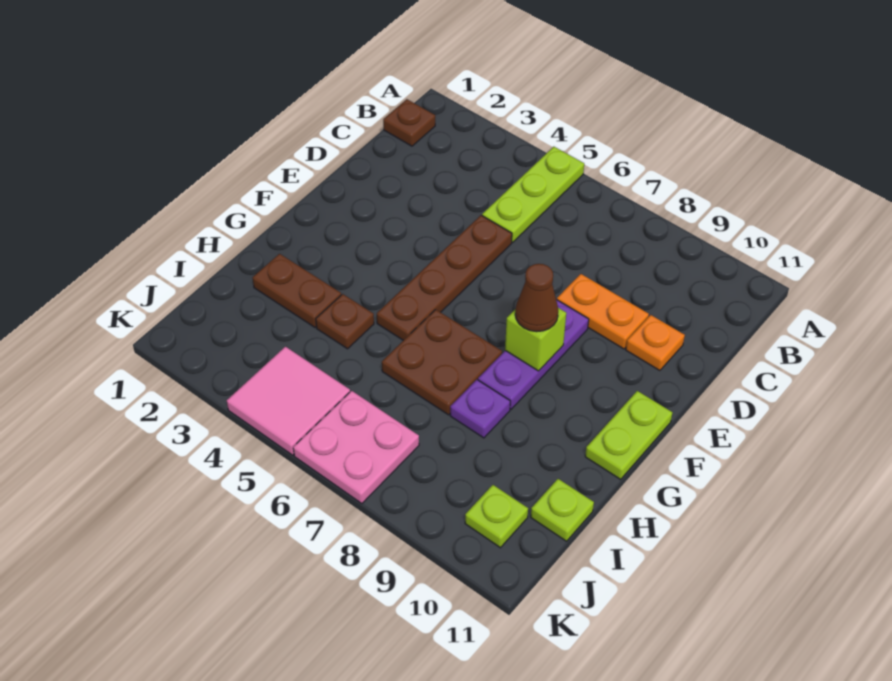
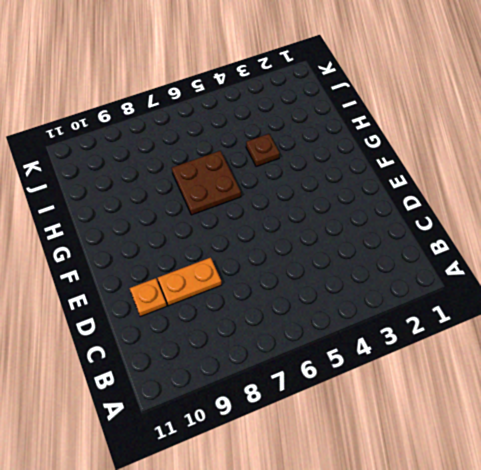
none -> lime plate A5:C5 level 1
none -> brown plate B1 level 1
none -> brown plate D5:G5 level 1

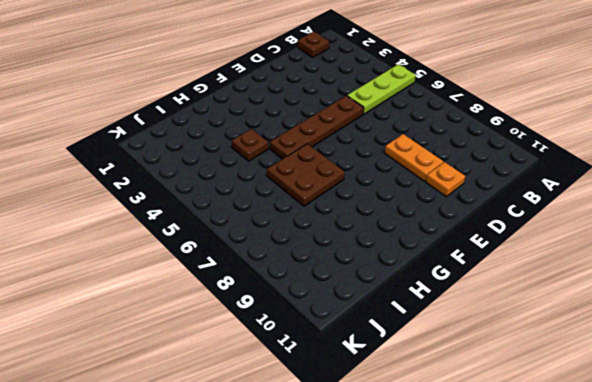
none -> purple plate E8:G8 level 1
none -> lime plate F11:G11 level 1
none -> brown plate H2:H3 level 1

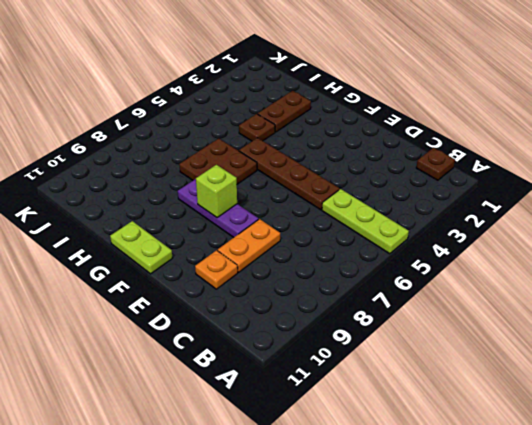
none -> purple plate H8 level 1
none -> lime plate I11 level 1
none -> pink tile J4:K5 level 1

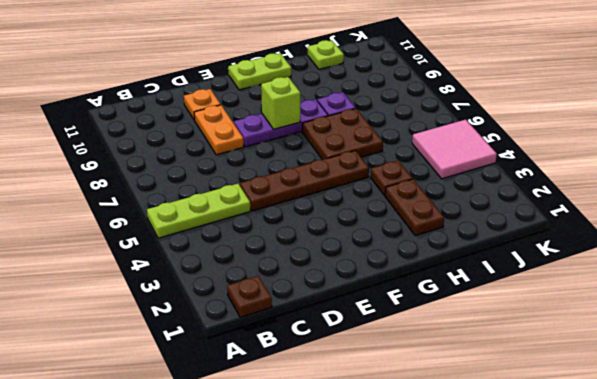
none -> pink plate J6:K7 level 1
none -> lime plate J10 level 1
none -> brown cone F8 level 3

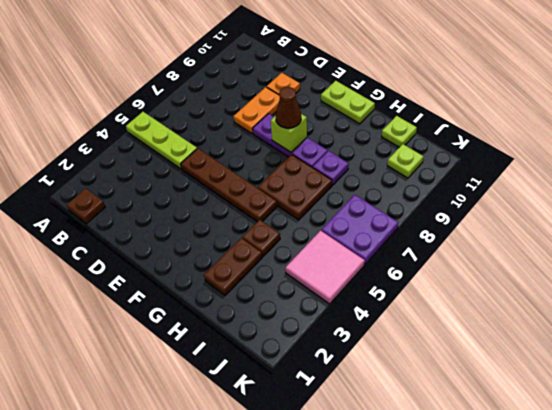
purple plate J6:K7 level 1 -> pink plate J6:K7 level 1

